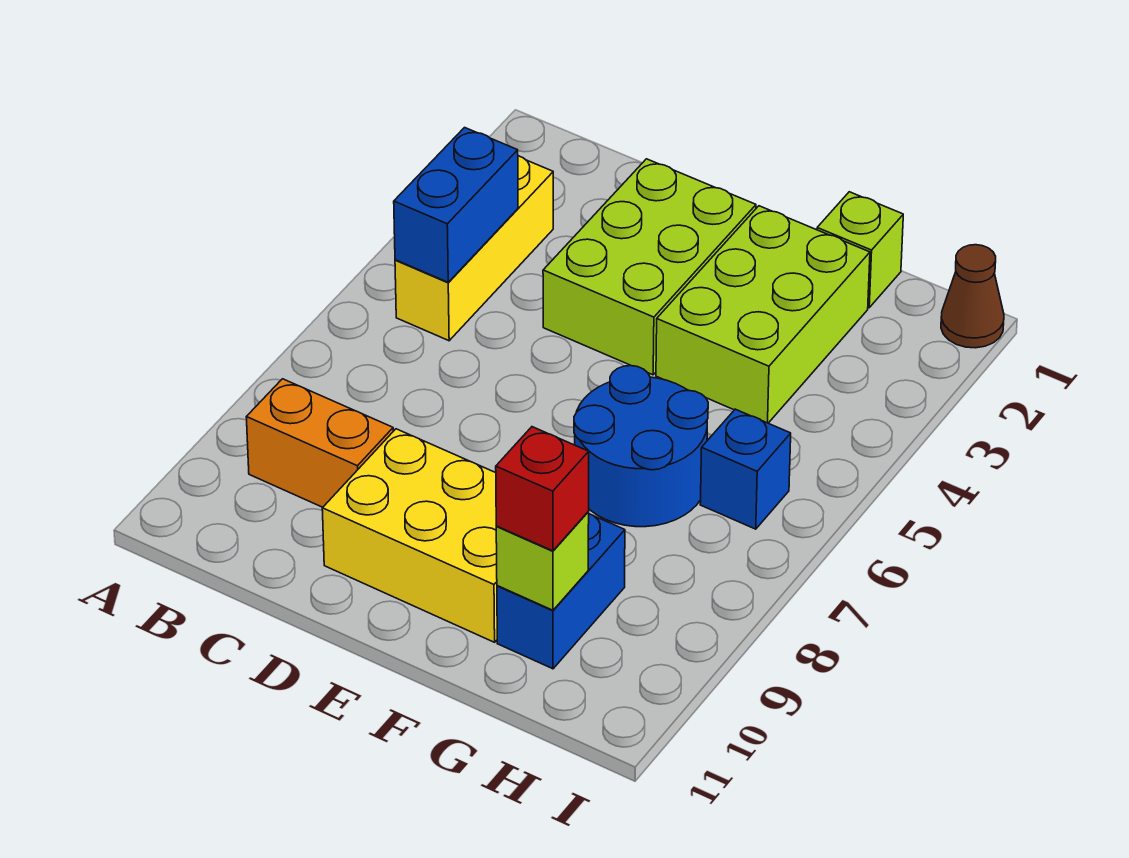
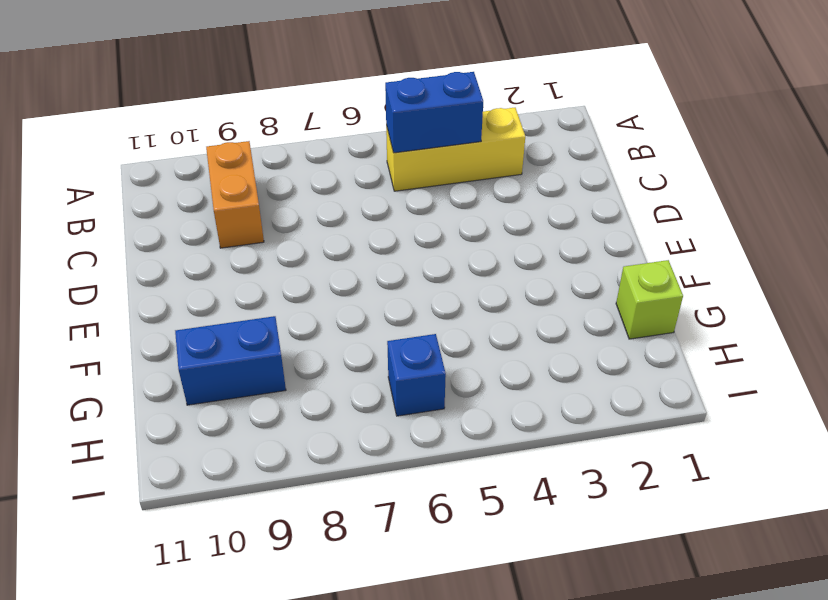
none -> lime brick D2:E4 level 1
none -> yellow brick D9:F10 level 1
none -> lime brick F2:G4 level 1

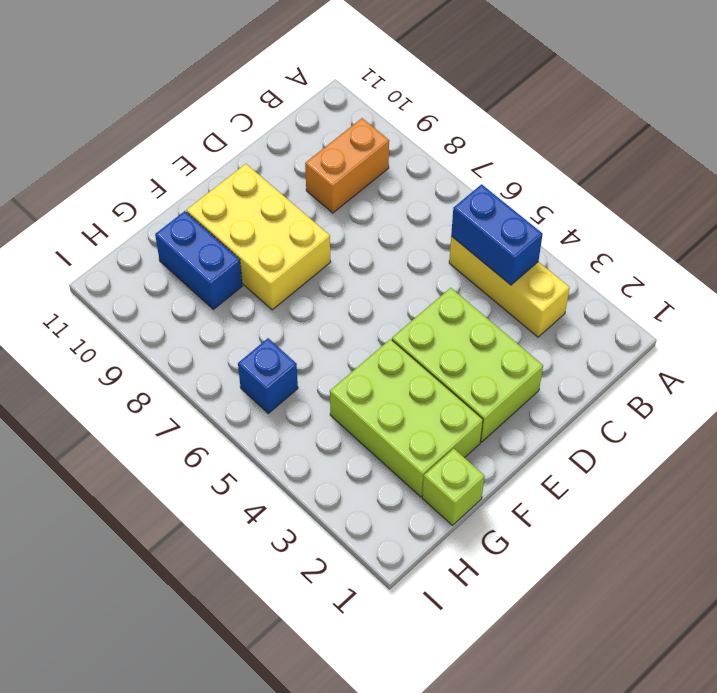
yellow brick E8:F10 level 1 -> yellow brick D9:F10 level 1
none -> blue round brick F6:G7 level 1
none -> brown cone I1 level 1
none -> lime brick G10 level 2

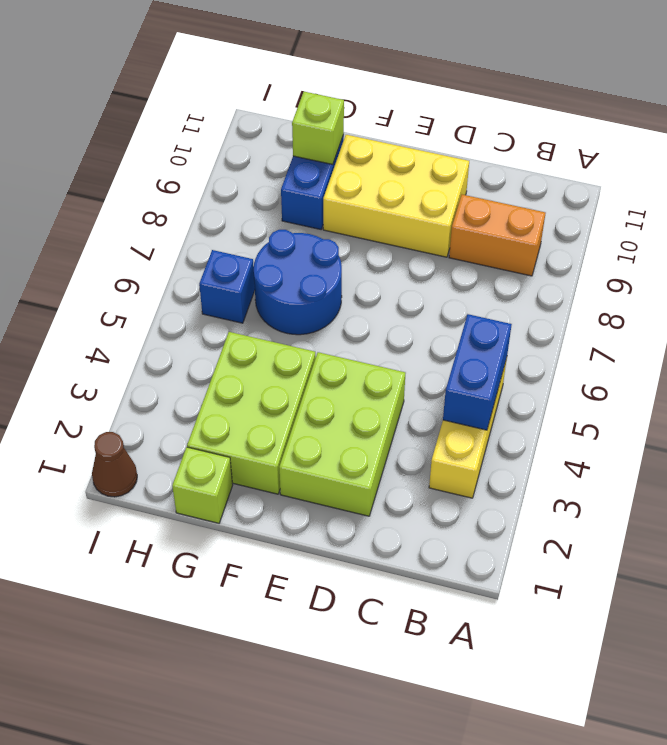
none -> red brick G10 level 3

